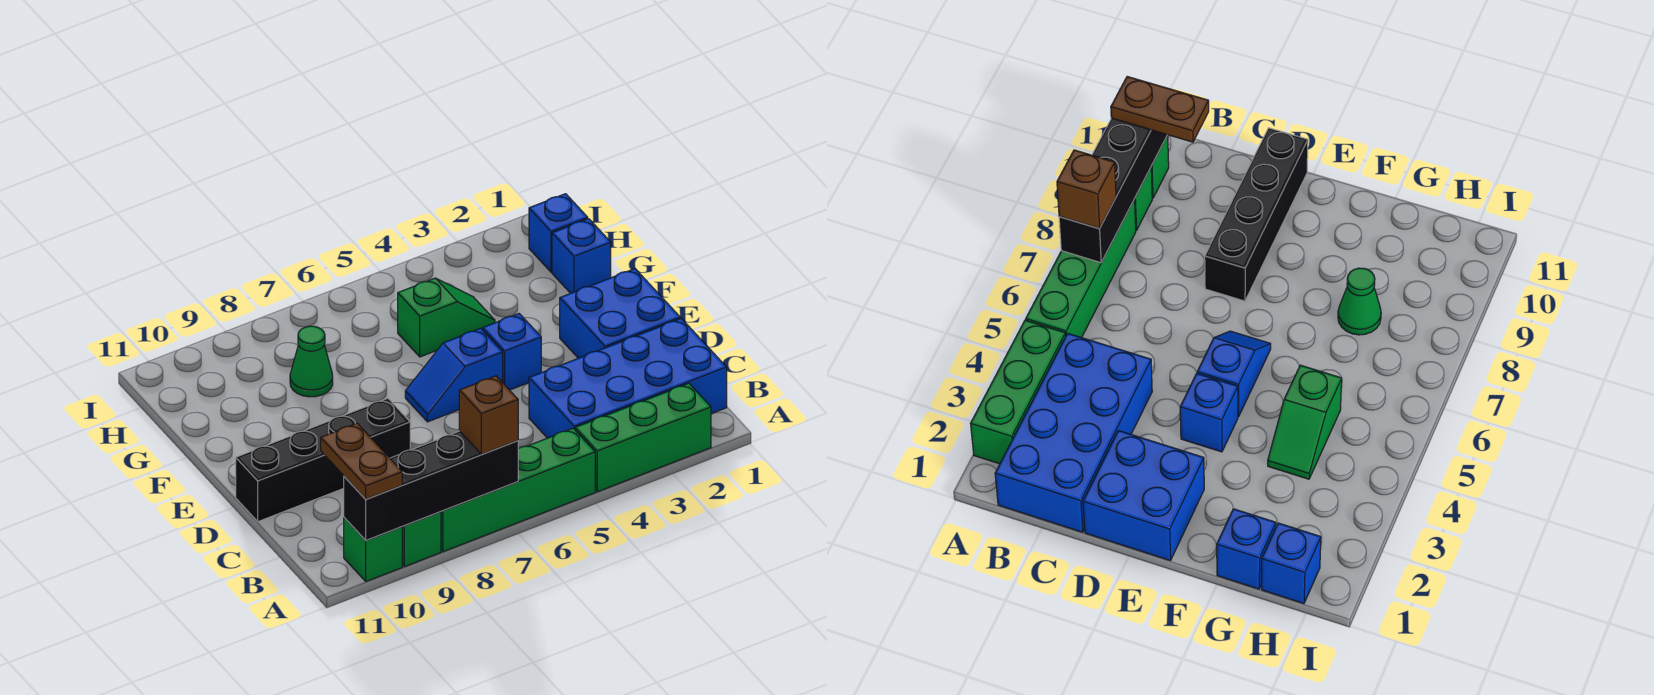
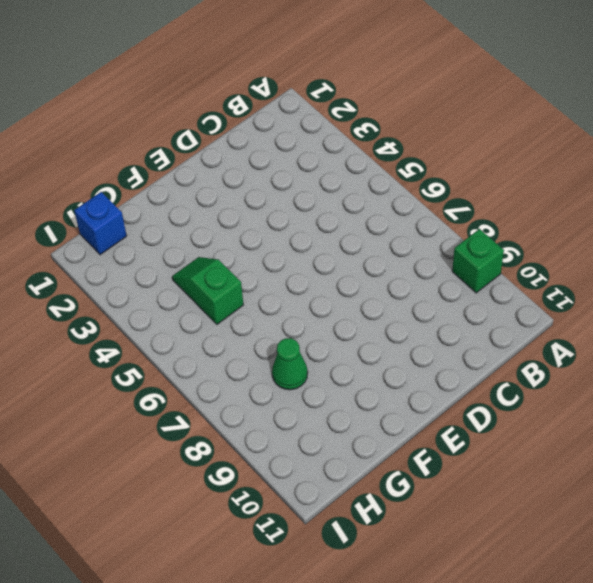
none -> green brick A2:A4 level 1
none -> green brick A5:A8 level 1
none -> green brick A10 level 1

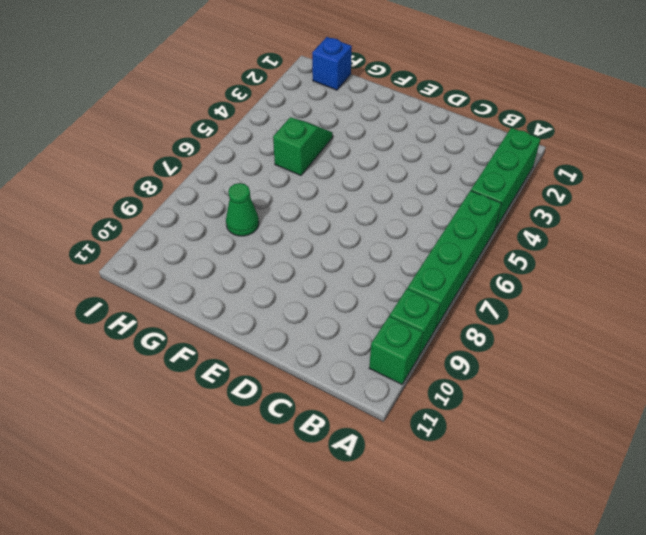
none -> blue brick B1:C4 level 1
none -> blue brick D1:E2 level 1
none -> black brick D8:D11 level 1

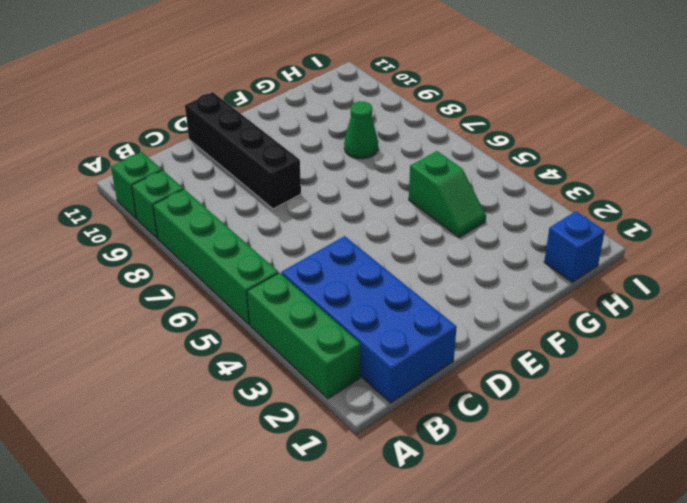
none -> blue brick D1:E2 level 1
none -> blue brick E4 level 1
none -> blue slope E5:E6 level 1 top 5

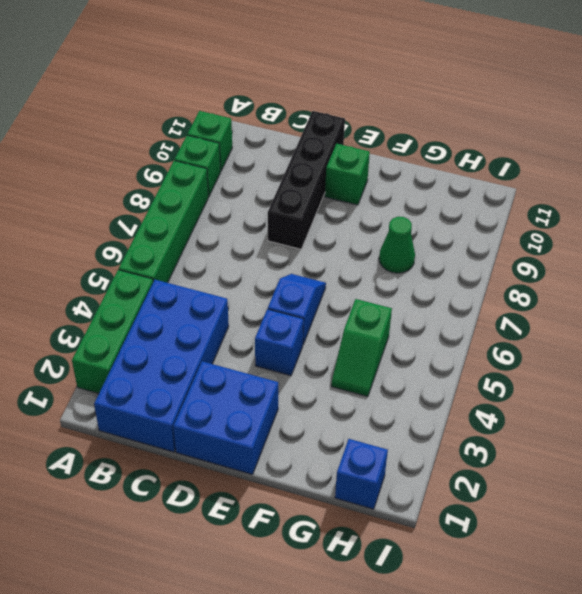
green brick E10 level 1 -> none
none -> blue brick G1 level 1
none -> black brick A7:A10 level 2
none -> brown brick A7 level 3

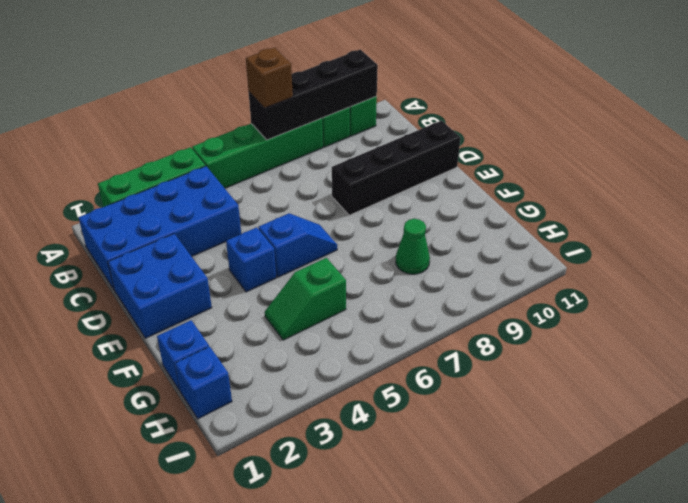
none -> brown plate A10:B10 level 3

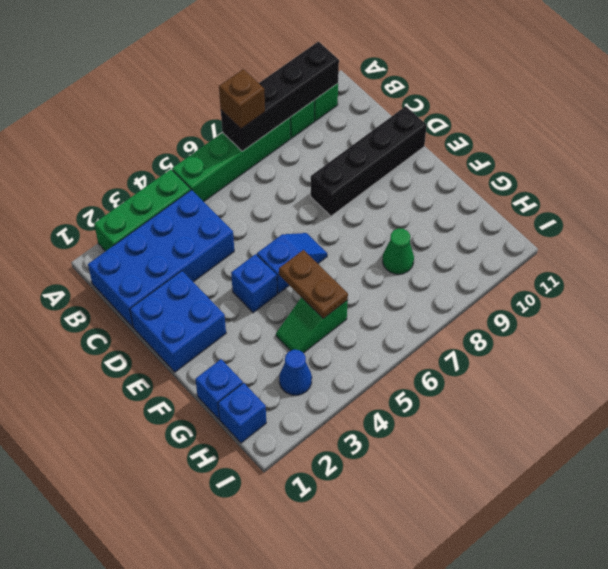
brown plate F5:G5 level 2 -> brown plate A10:B10 level 3
blue cone H3 level 1 -> none

